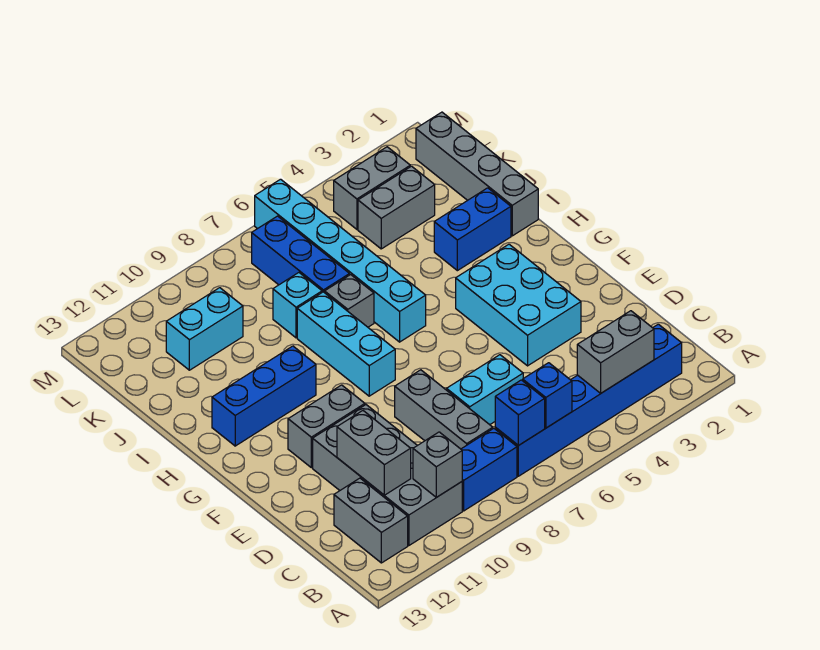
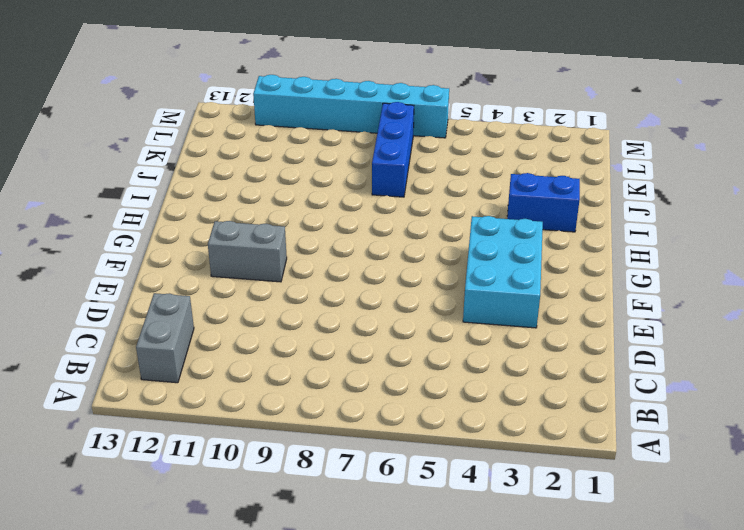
cyan brick M6:M11 level 1 -> cyan brick H6:M6 level 1
none -> blue brick B2:B7 level 1
none -> blue brick B8:B9 level 1
none -> grey brick B10:E11 level 1

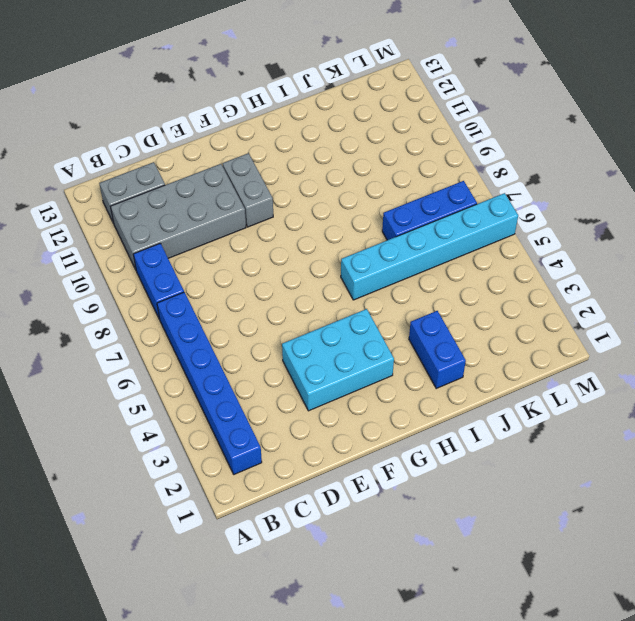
none -> grey brick C8:E8 level 1
none -> cyan brick D6:D7 level 1
none -> cyan brick G8:I8 level 1

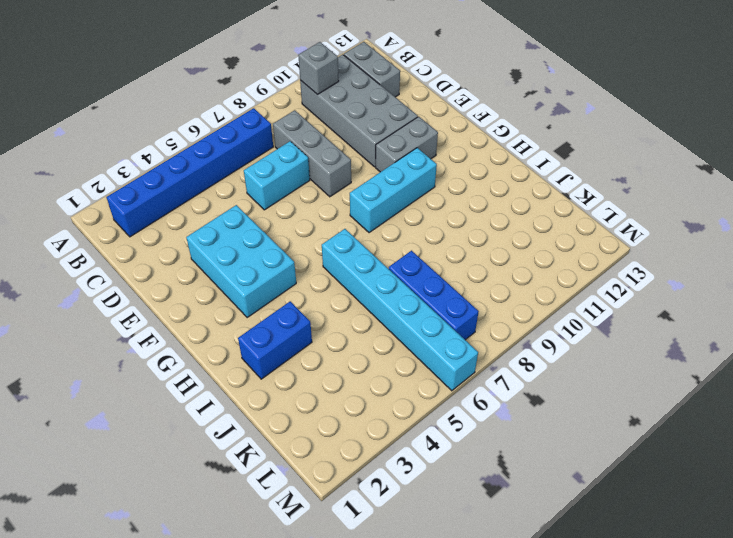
cyan brick G8:G10 level 1 -> cyan brick G8:I8 level 1
none -> blue brick B8:B9 level 1
none -> blue brick H10:H12 level 1
none -> grey brick I1:L1 level 1

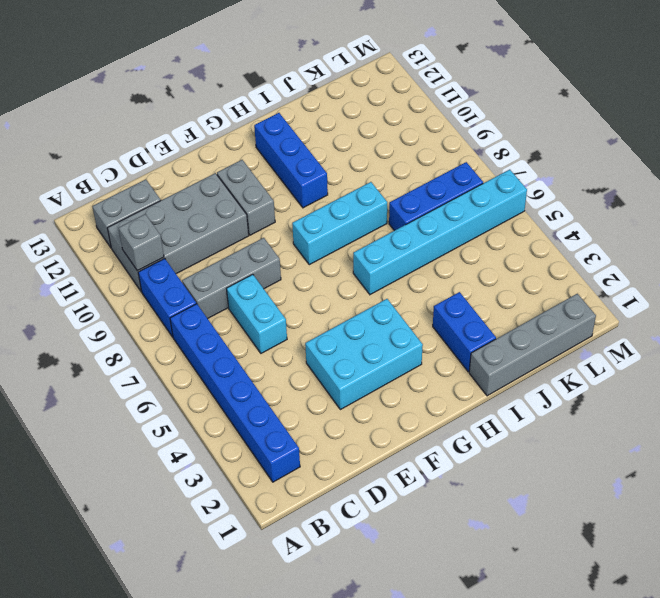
none -> grey brick I7 level 1
none -> cyan brick J8 level 1
none -> grey brick K3:K4 level 1

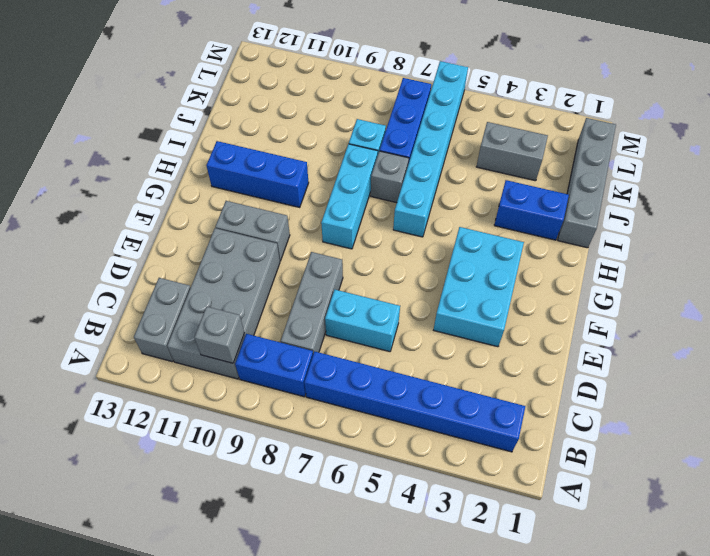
none -> cyan brick K10:K11 level 1
none -> grey brick L3:L4 level 1
none -> grey brick B3:B4 level 2

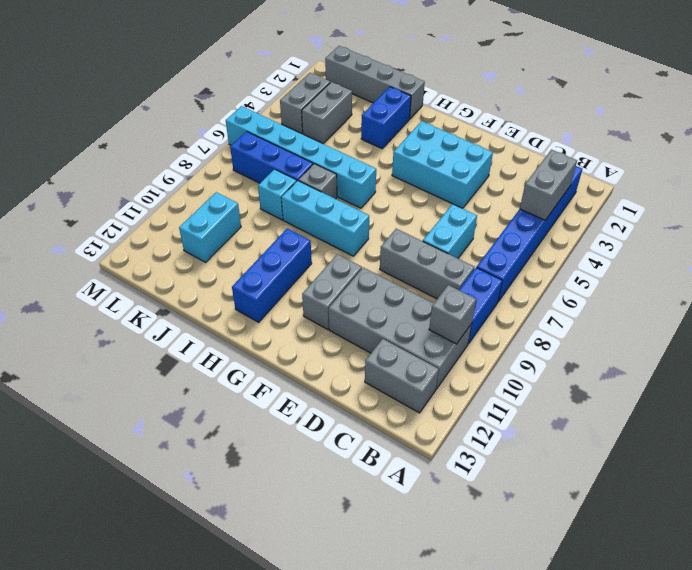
none -> blue brick B6 level 2
none -> blue brick B7 level 2
none -> grey brick C11:D11 level 2

